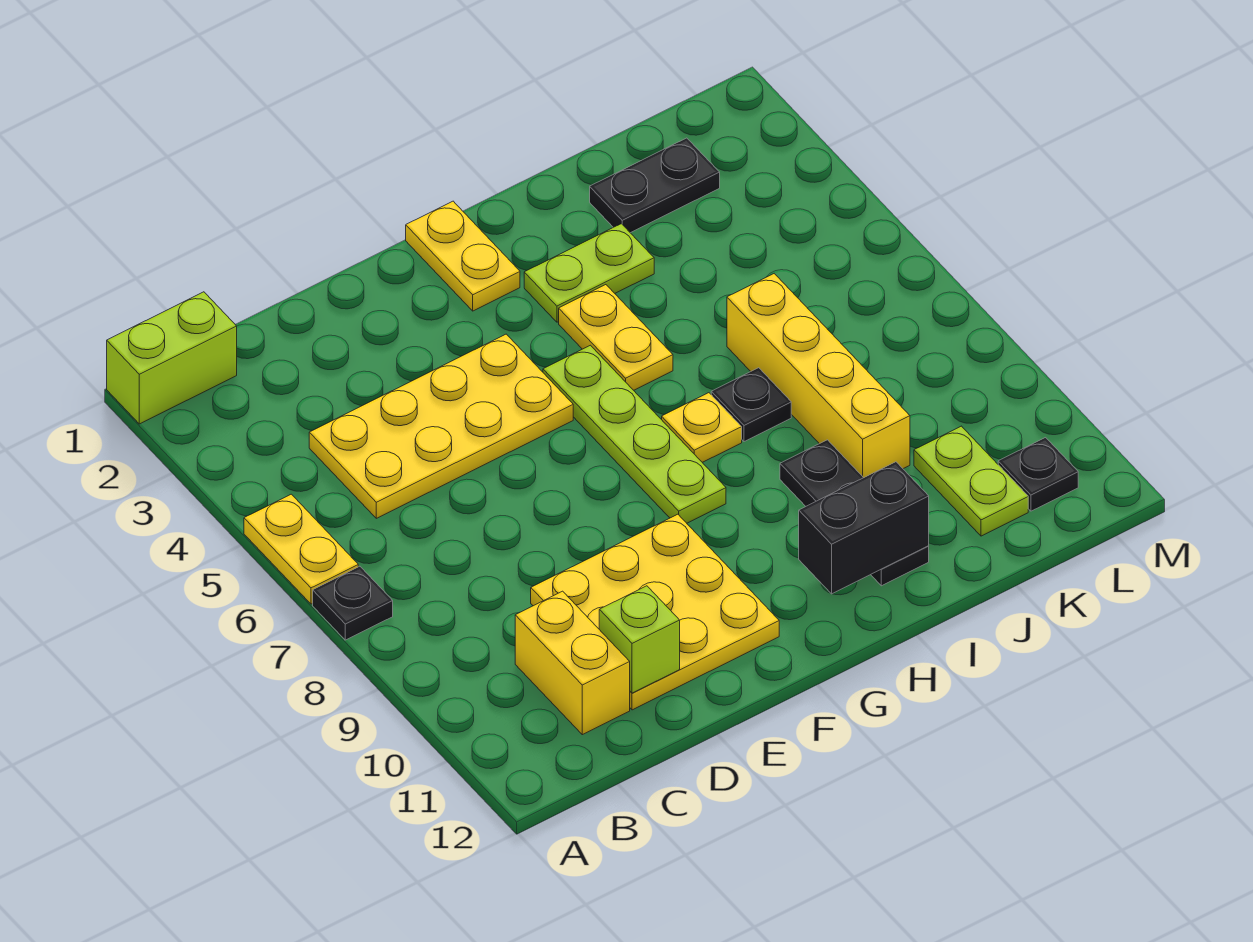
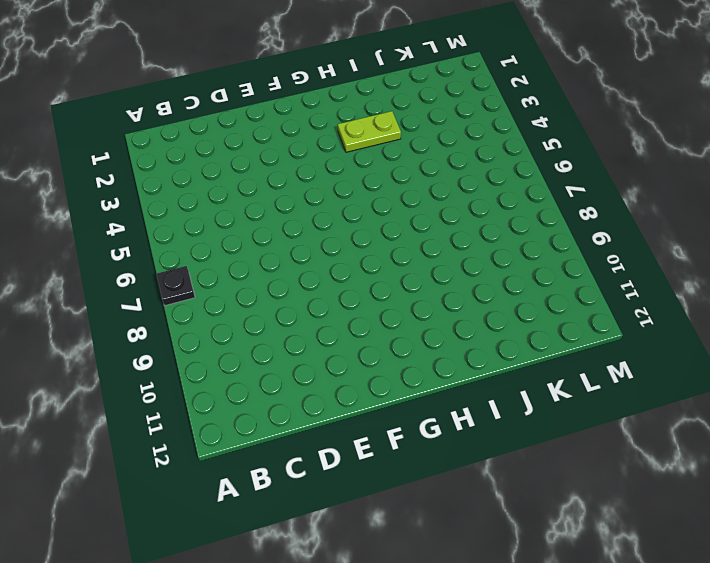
none -> lime brick A1:B1 level 1
none -> yellow plate A5:A6 level 1
none -> yellow plate C4:F5 level 1

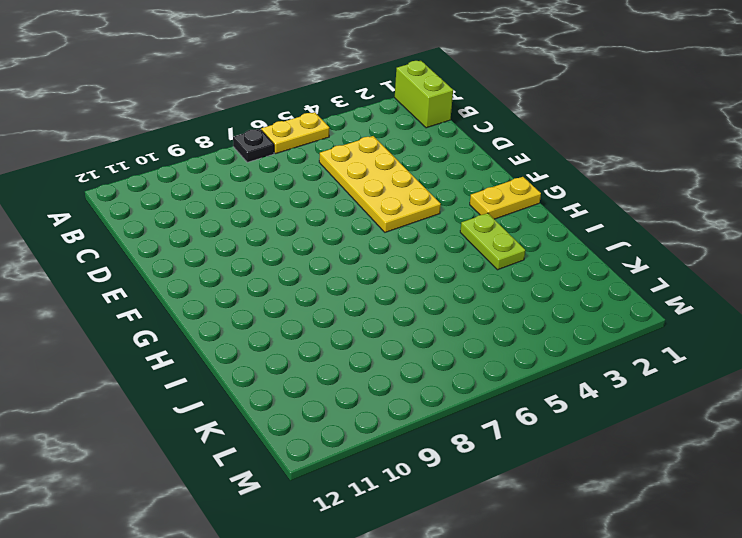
none -> yellow brick C10:C11 level 1
none -> yellow plate D9:F11 level 1
none -> lime plate G5:G8 level 1

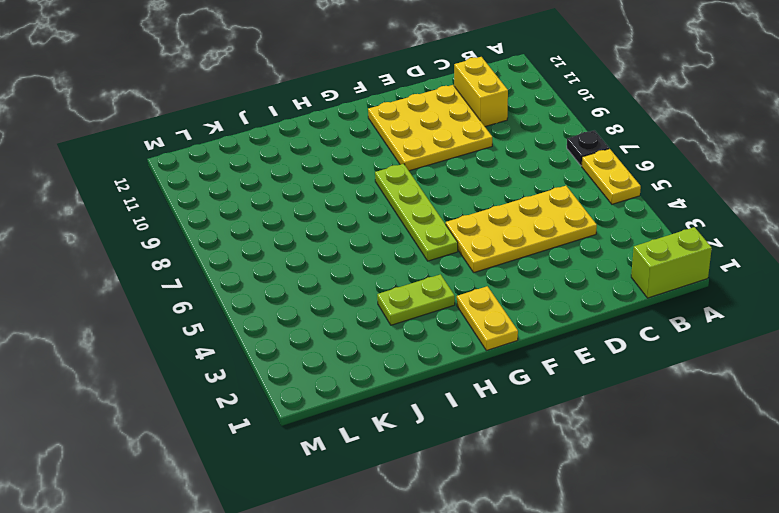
none -> yellow plate H4:H5 level 1
none -> yellow plate H7 level 1
none -> black plate I7 level 1

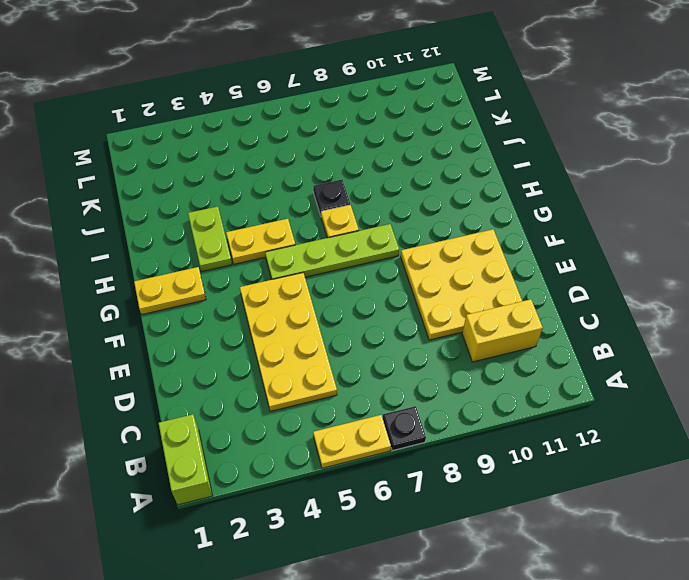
none -> black plate I9:I11 level 1
none -> black plate J2:K2 level 1
none -> yellow brick J6:J9 level 1

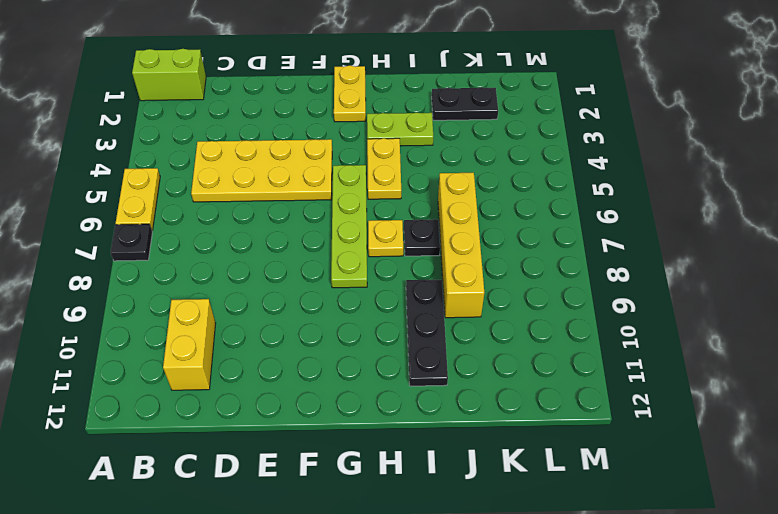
none -> yellow plate D9:F11 level 1
none -> lime plate K10:K11 level 1
none -> black plate L11 level 1

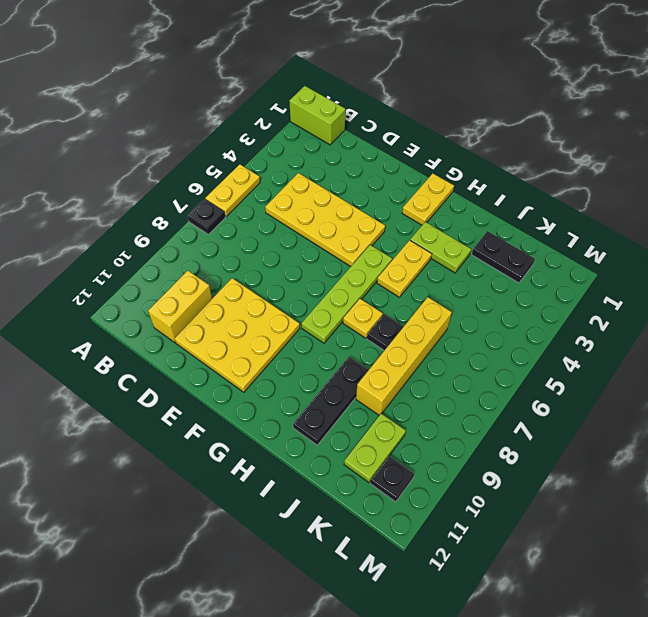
none -> lime brick D11 level 2
none -> black brick H11:I11 level 2

